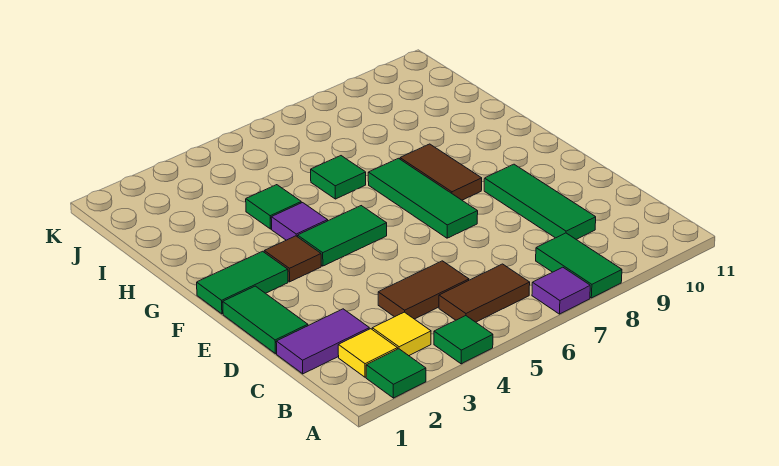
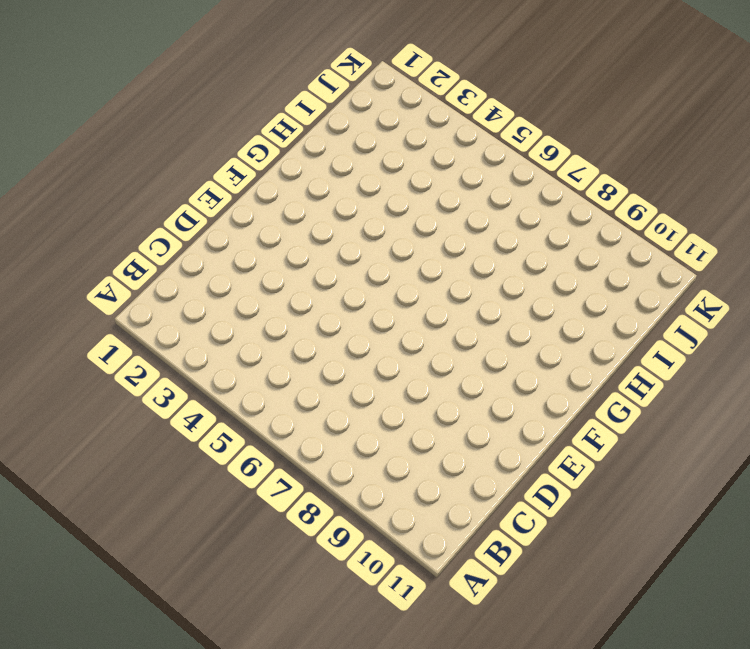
none -> green tile A2 level 1
none -> green tile A4 level 1
none -> purple tile A7 level 1

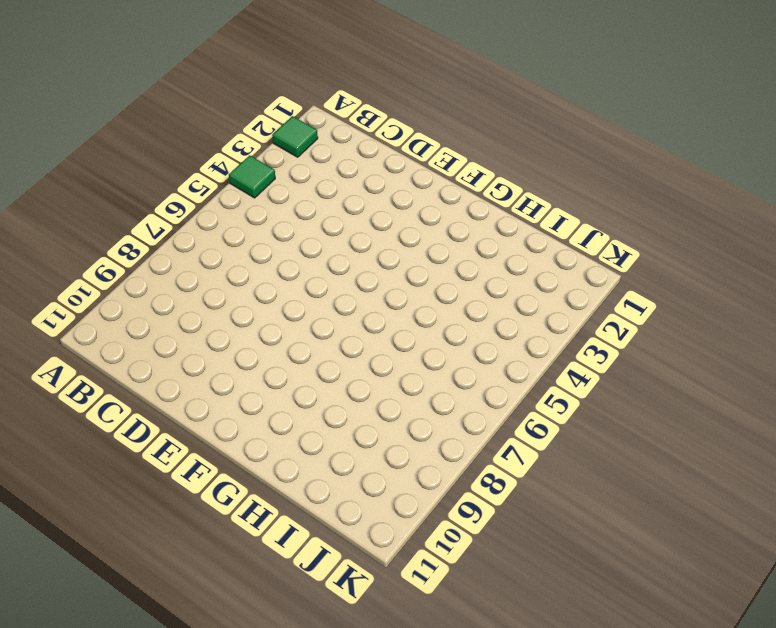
none -> purple tile A7 level 1
none -> green tile A8:B8 level 1
none -> yellow tile B2 level 1

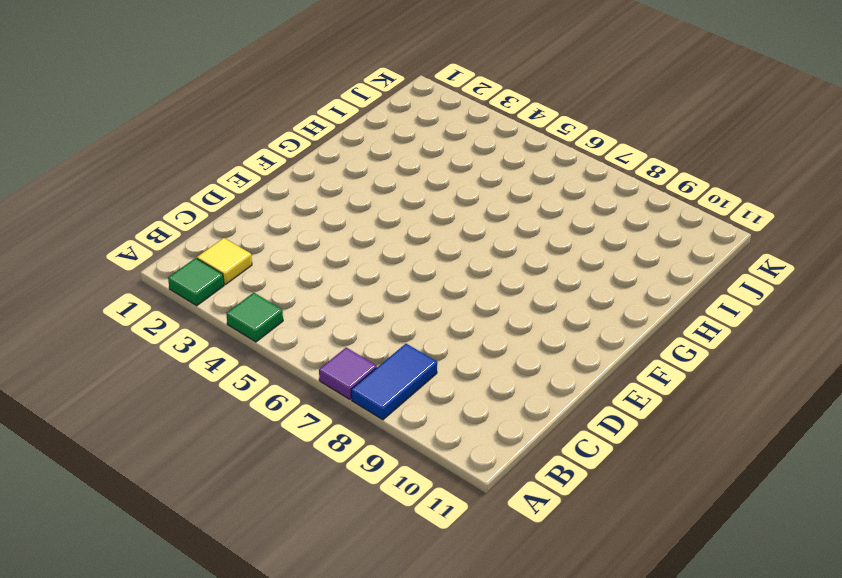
blue tile A8:B8 level 1 -> green tile A8:B8 level 1
none -> yellow tile B3 level 1
none -> brown tile B5:B6 level 1
none -> purple tile C1:C2 level 1

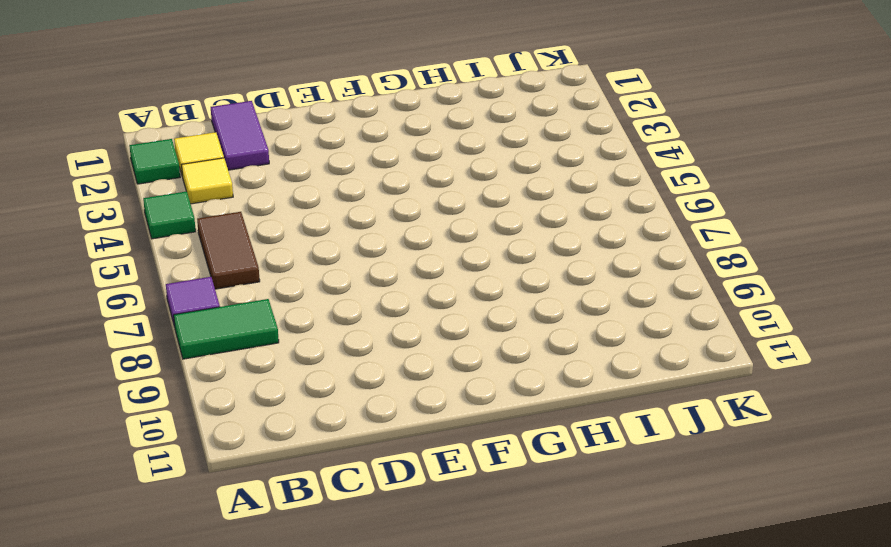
none -> brown tile C4:C5 level 1
none -> green tile C9:E9 level 1
none -> green tile D1:E1 level 1

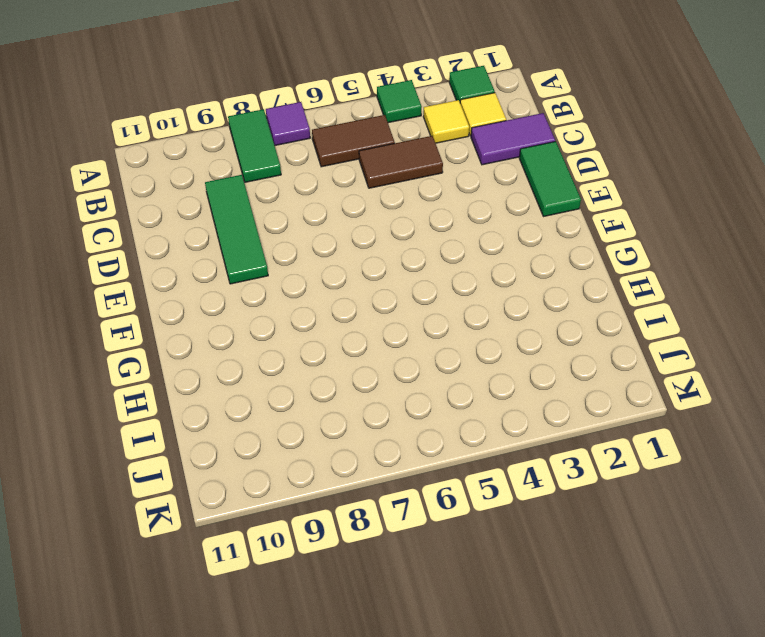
none -> green tile E7:G7 level 1
none -> green tile F1:F2 level 1
none -> brown tile F3 level 1

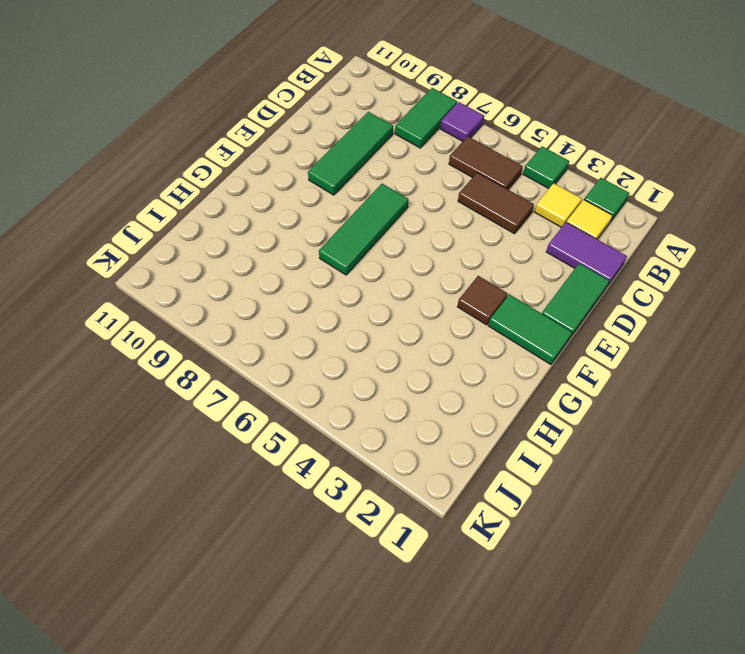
none -> green tile F4:F5 level 1
none -> brown tile F8:G8 level 1
none -> purple tile G4 level 1

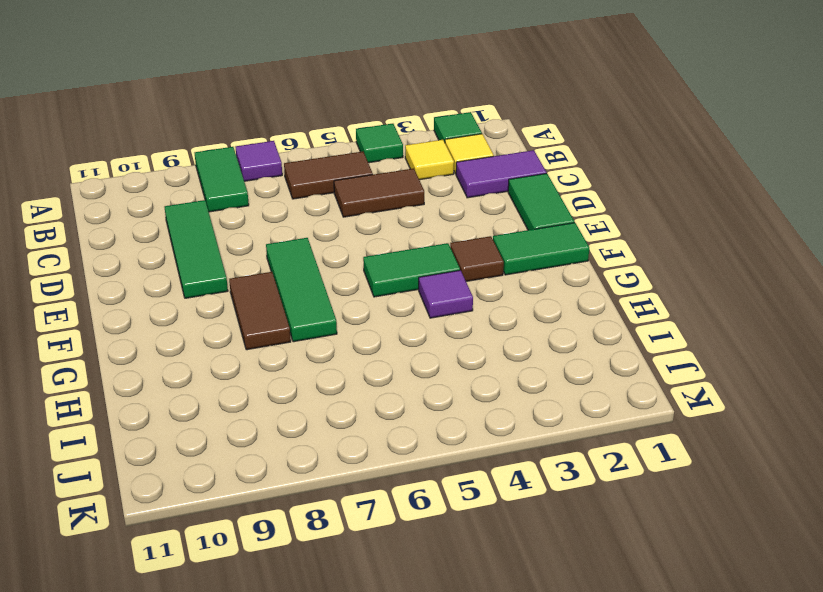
none -> green tile H4 level 1
none -> green tile H6 level 1

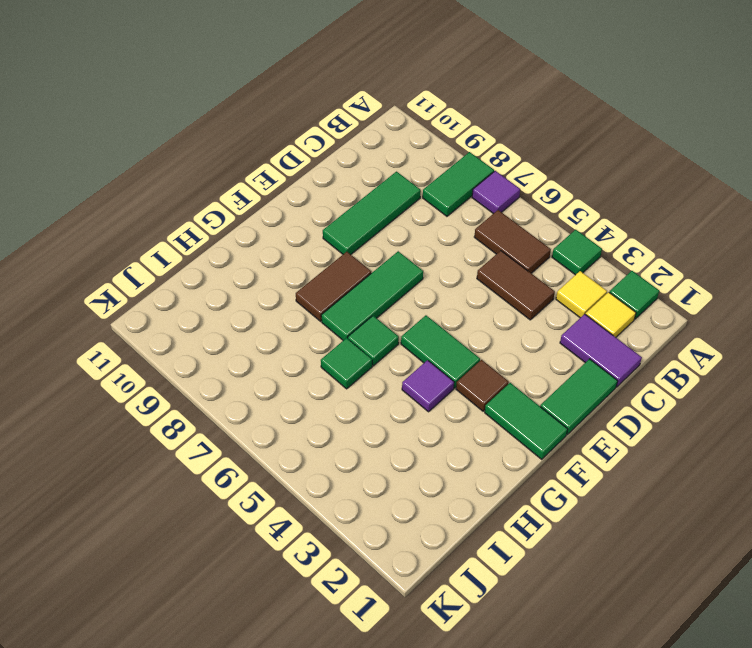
green tile G6 level 1 -> green tile H4 level 1

